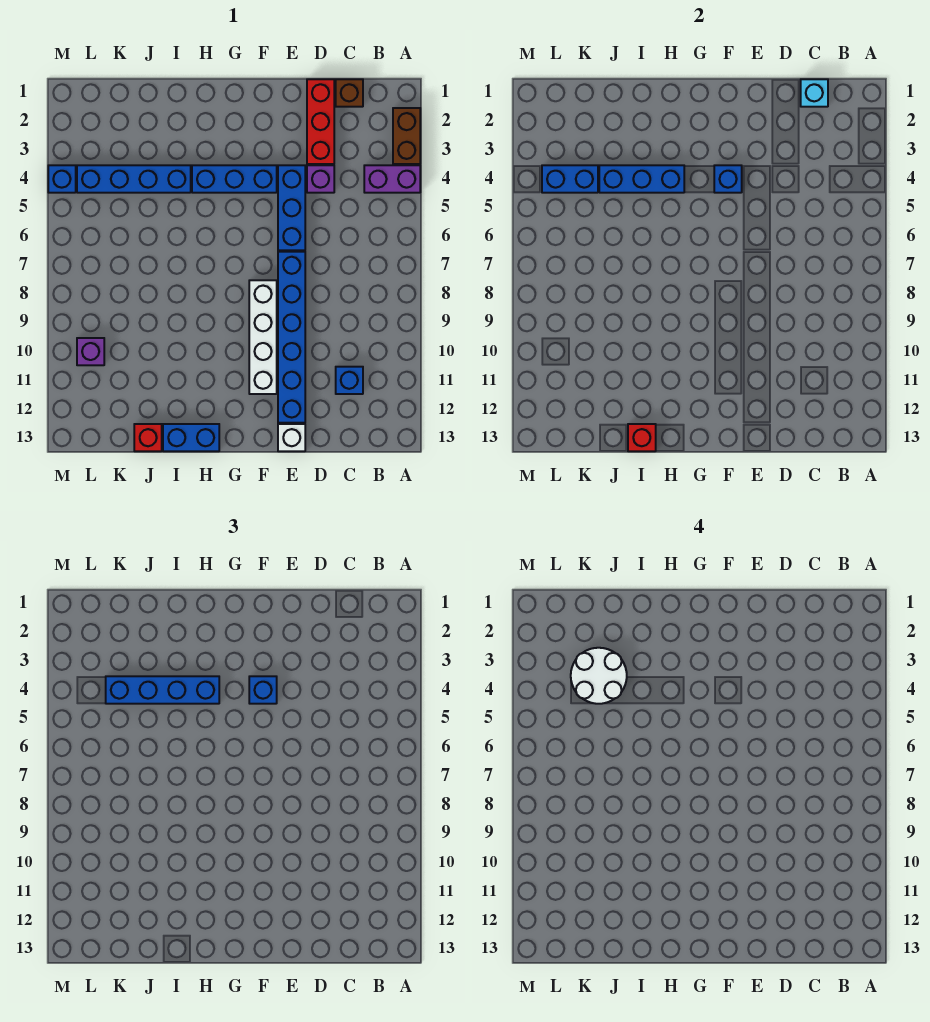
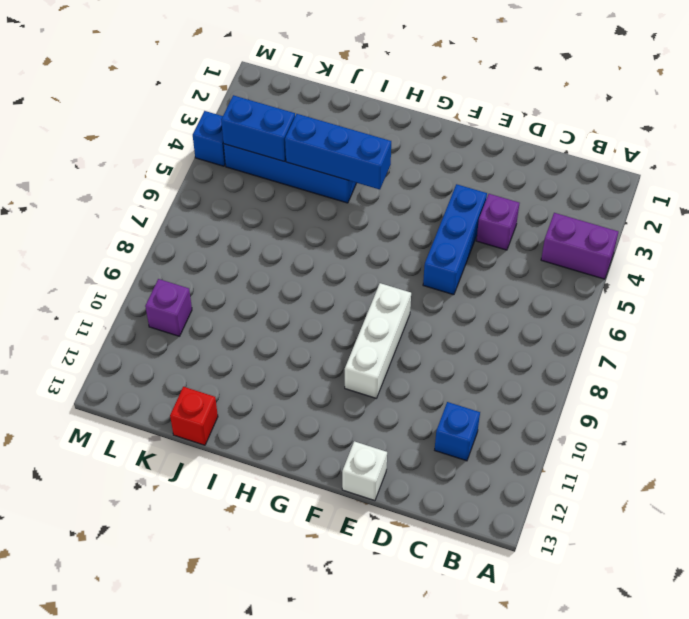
white brick F8:F10 level 1 -> white brick F8:F11 level 1
none -> brown brick A2:A3 level 1
none -> brown brick C1 level 1
none -> red brick D1:D3 level 1

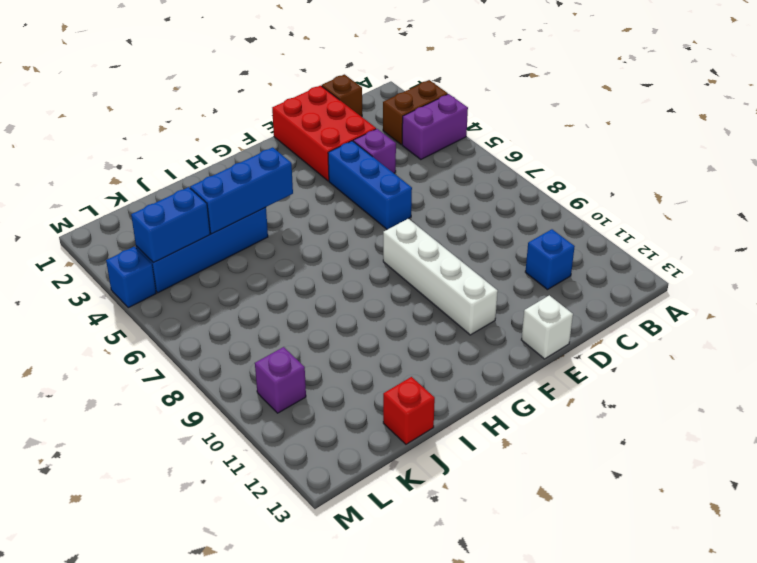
brown brick A3:B3 level 1 -> brown brick A2:A3 level 1
red brick D1:E3 level 1 -> red brick D1:D3 level 1
none -> blue brick E7:E12 level 1
none -> blue brick F4:H4 level 1
none -> blue brick H13:I13 level 1

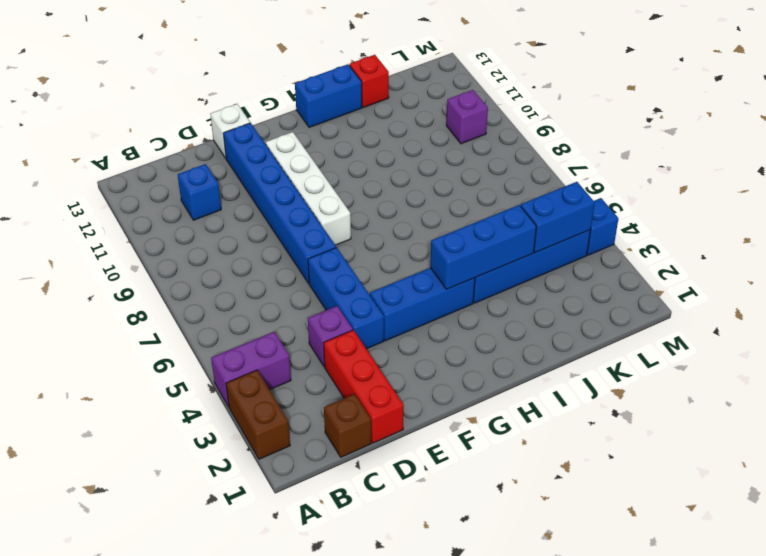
none -> cyan brick C1 level 2
none -> blue brick F4 level 2
none -> red brick I13 level 2

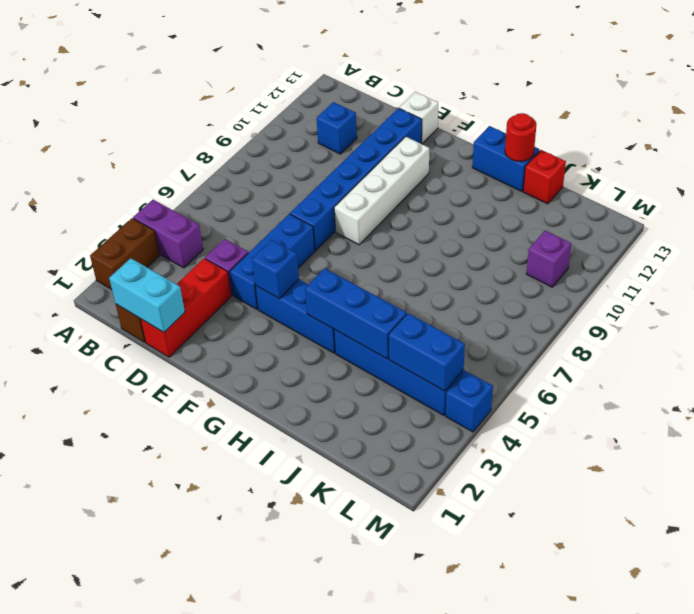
cyan brick C1:D1 level 2 -> cyan brick C1 level 2
red round brick I13 level 2 -> red brick I13 level 2
none -> blue brick F4 level 3
none -> blue brick H4:K4 level 3
none -> white round brick J3:K4 level 4

